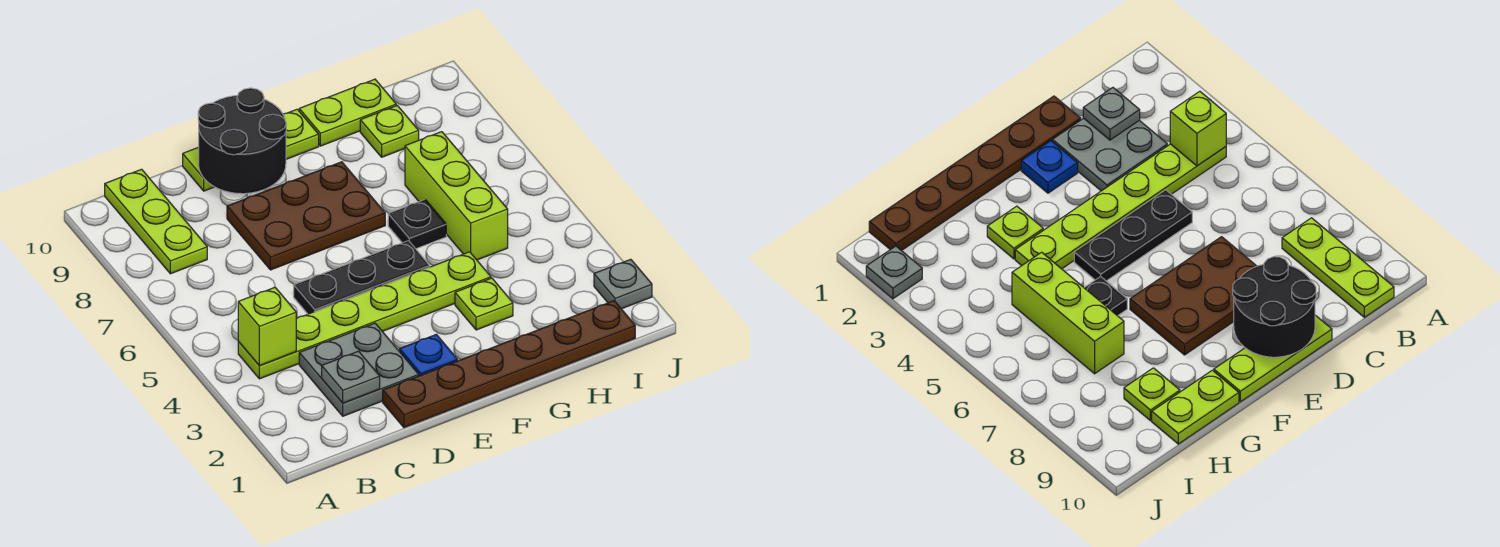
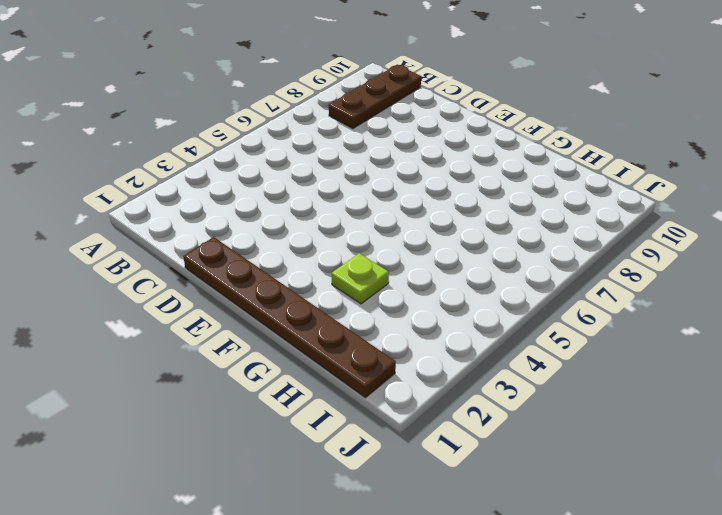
brown plate B8:B10 level 1 -> lime plate B8:B10 level 1
none -> lime plate B4:G4 level 1
none -> grey plate C2:D3 level 1
none -> black plate D5:F5 level 1

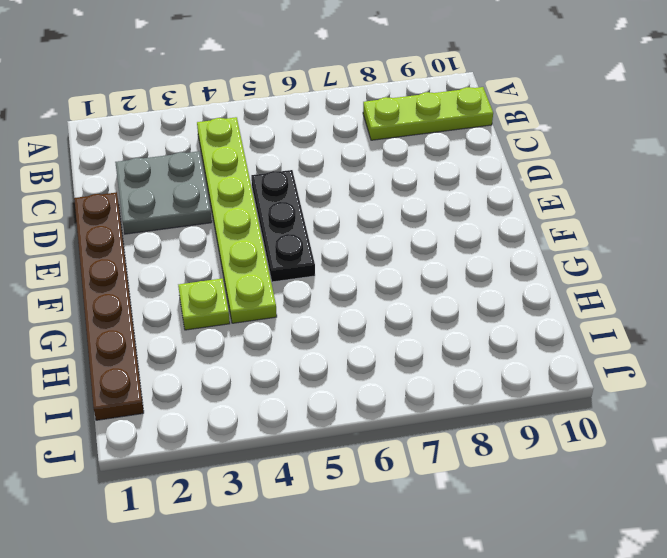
none -> brown plate D7:F8 level 1
none -> lime plate D10:F10 level 1
none -> blue plate E2 level 1

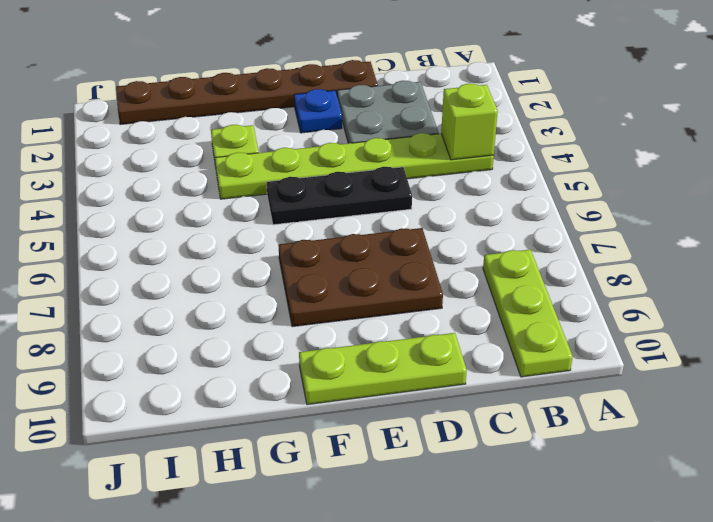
none -> black plate G6 level 1
none -> lime plate G10:H10 level 1
none -> lime brick H5:H7 level 1

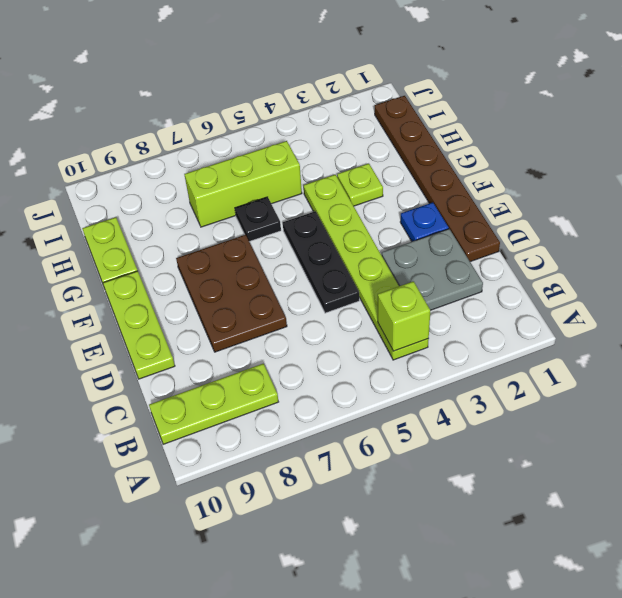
none -> lime plate H9 level 1
none -> grey plate J2 level 1
none -> grey plate C2 level 2

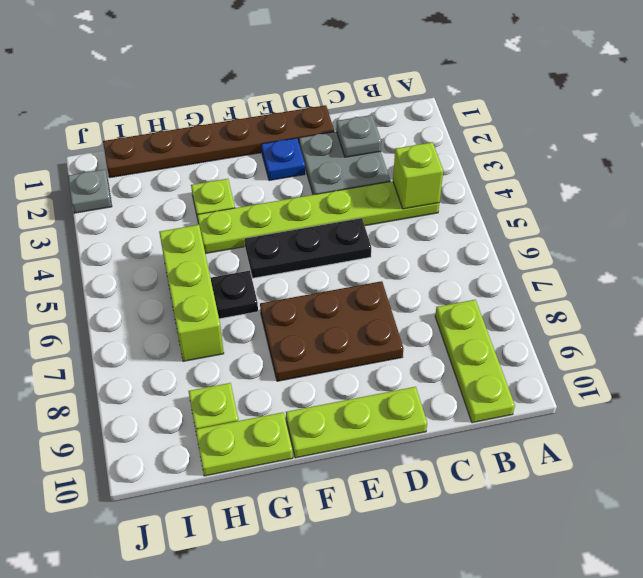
none -> black round brick D9:E10 level 2

